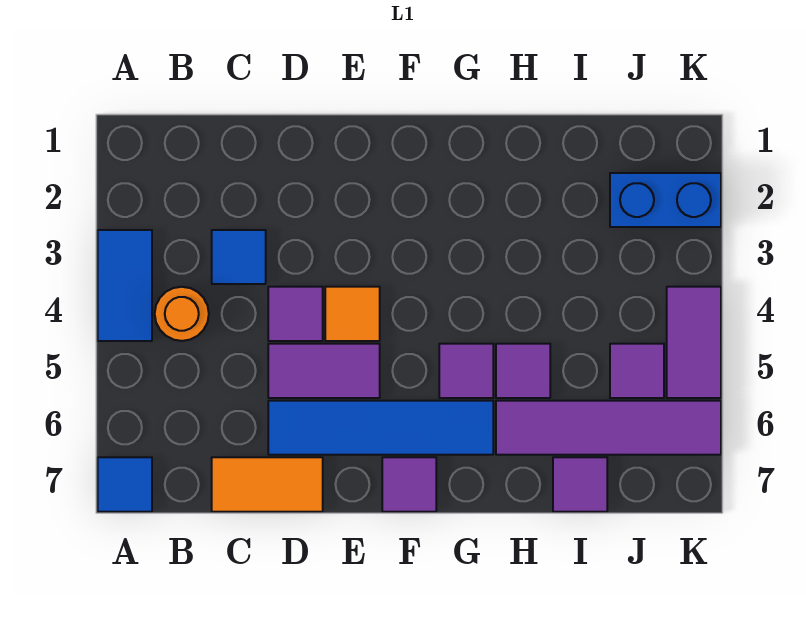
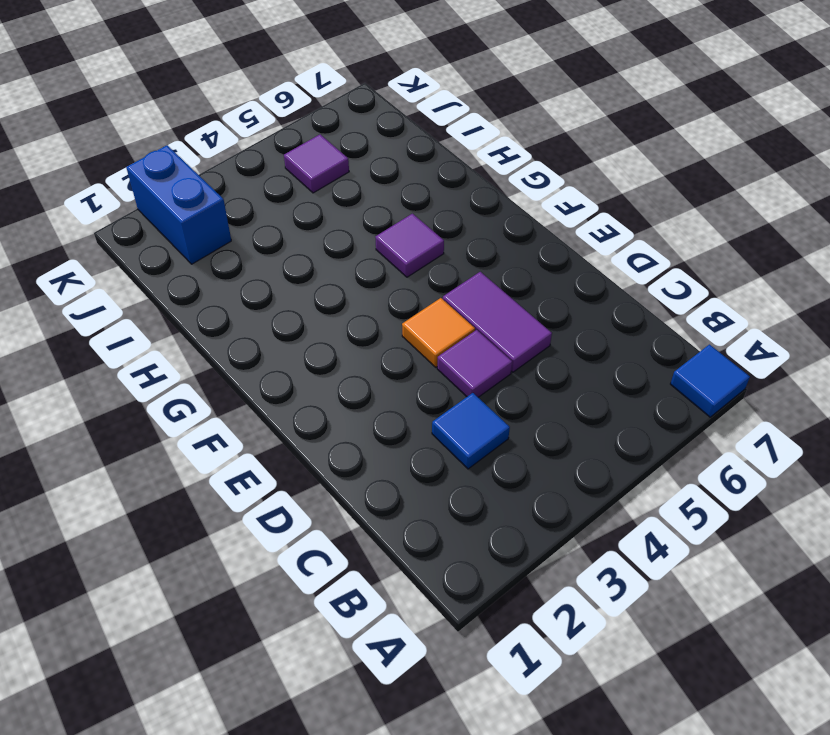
none -> blue tile A3:A4 level 1
none -> orange round brick B4 level 1
none -> orange tile C7:D7 level 1

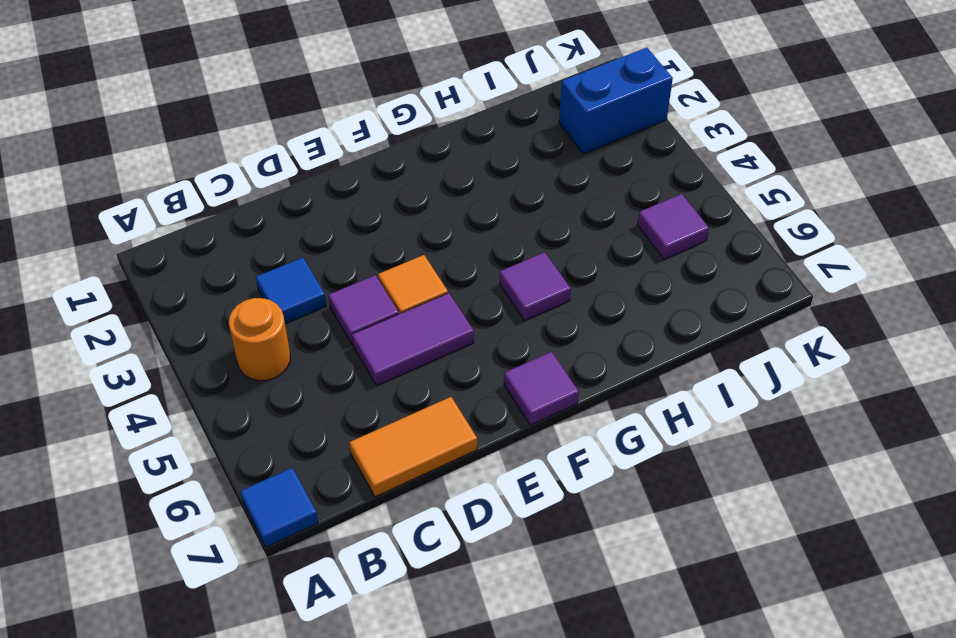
none -> blue tile A3:A4 level 1
none -> blue tile D6:G6 level 1
none -> purple tile H5 level 1

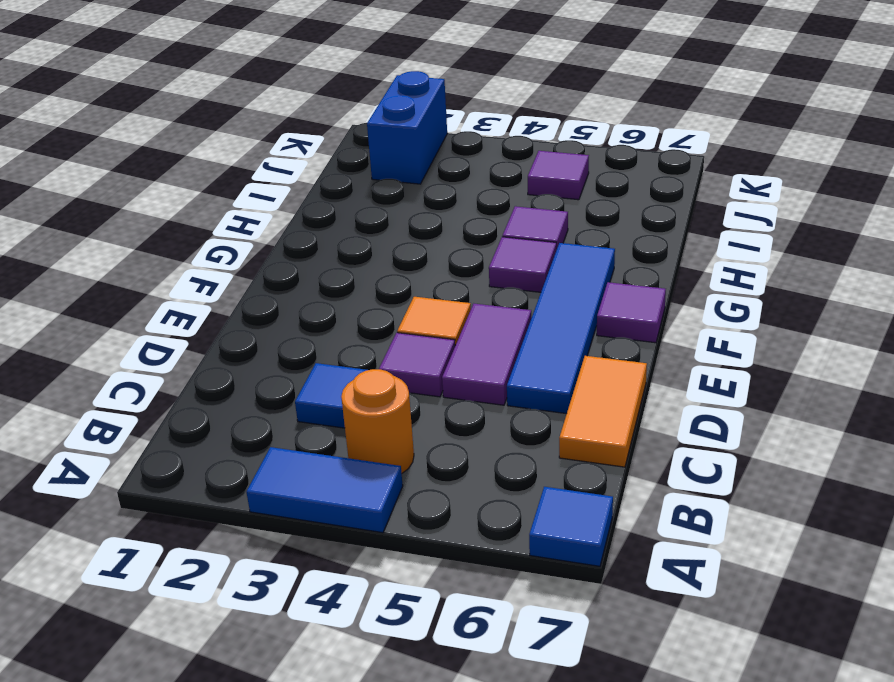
none -> purple tile H6:K6 level 1
none -> purple tile I7 level 1
none -> purple tile K4:K5 level 1

